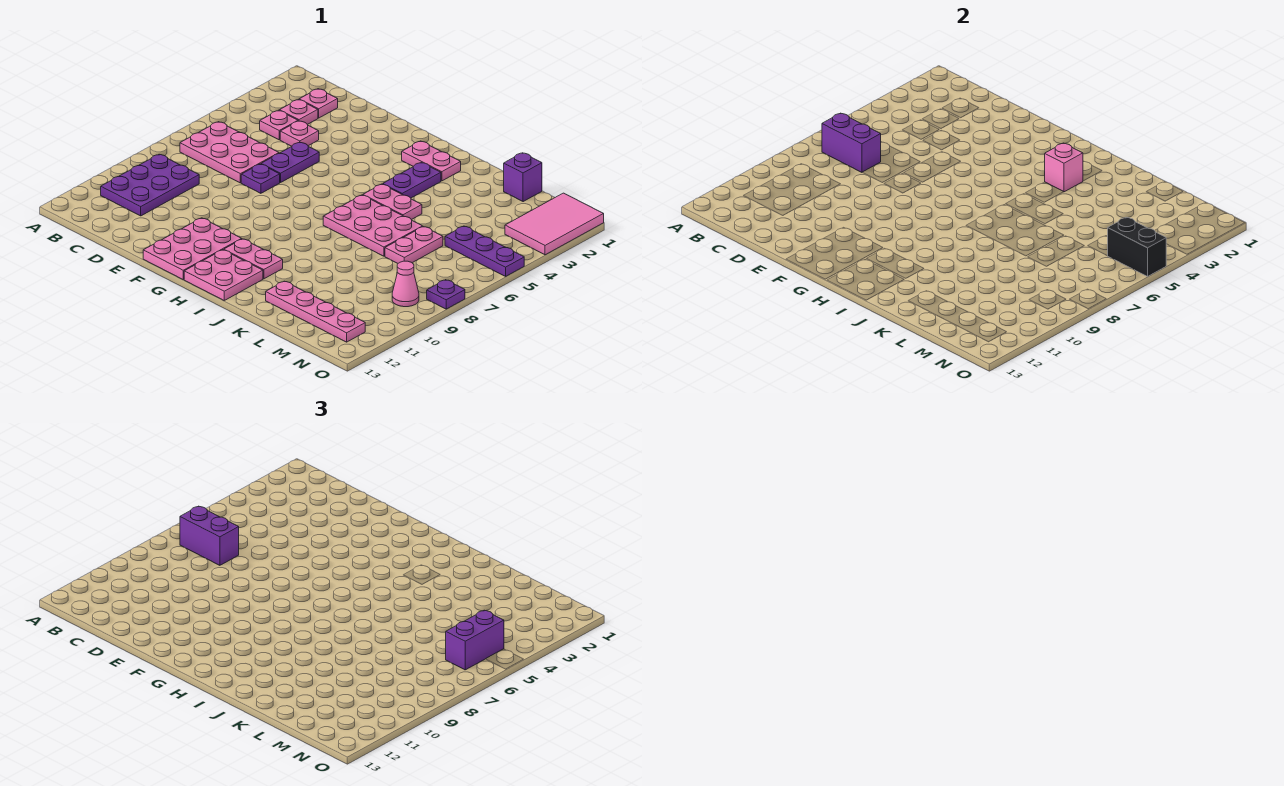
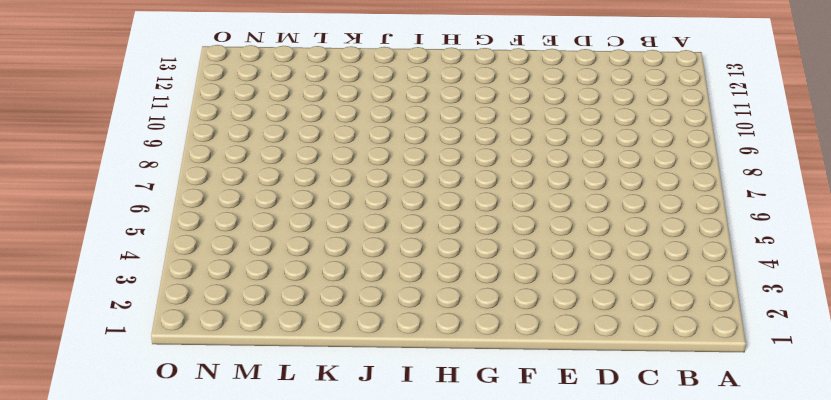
none -> pink plate B6:D7 level 1
none -> purple plate B9:C11 level 1
none -> pink plate C2 level 1

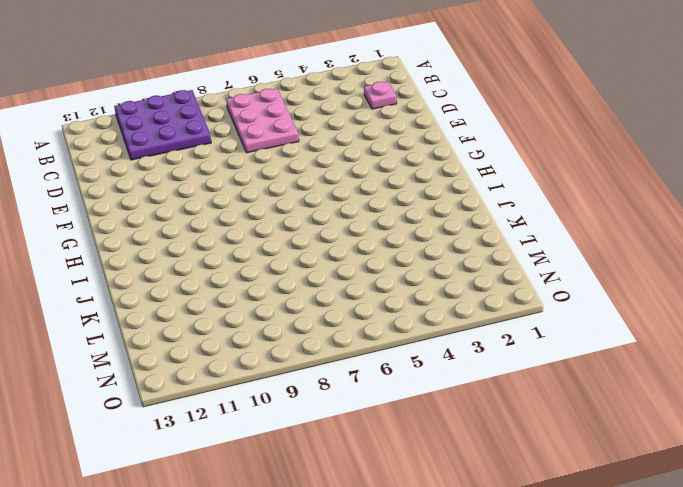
purple plate A9:C11 level 1 -> purple plate B9:C11 level 1
none -> pink plate C3 level 1
none -> pink plate C4 level 1
none -> pink plate D4 level 1

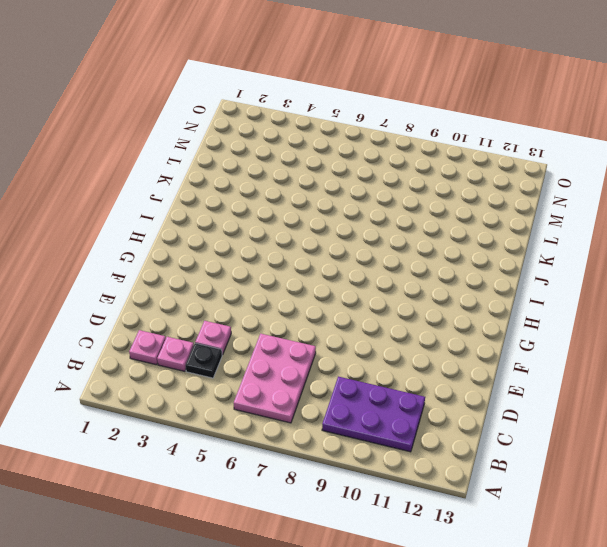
black plate C4 level 1 -> pink plate C4 level 1
none -> purple plate E5:E6 level 1
none -> purple plate E7 level 1
none -> pink plate F11:G13 level 1

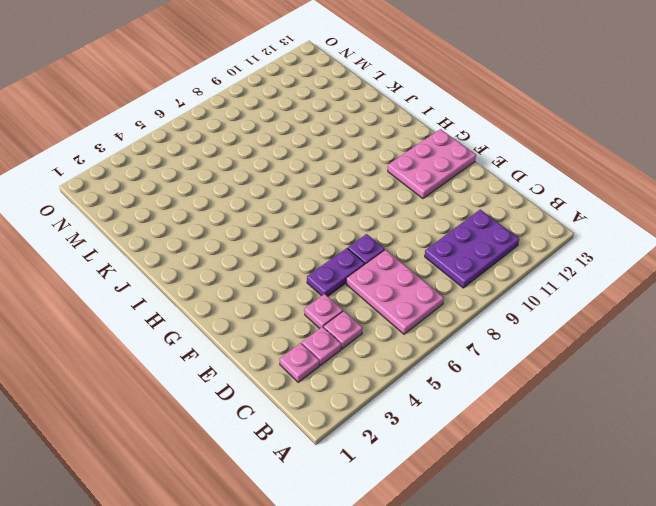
none -> pink plate H2:I2 level 1
none -> pink plate H11:I11 level 1
none -> pink plate H12:I13 level 1

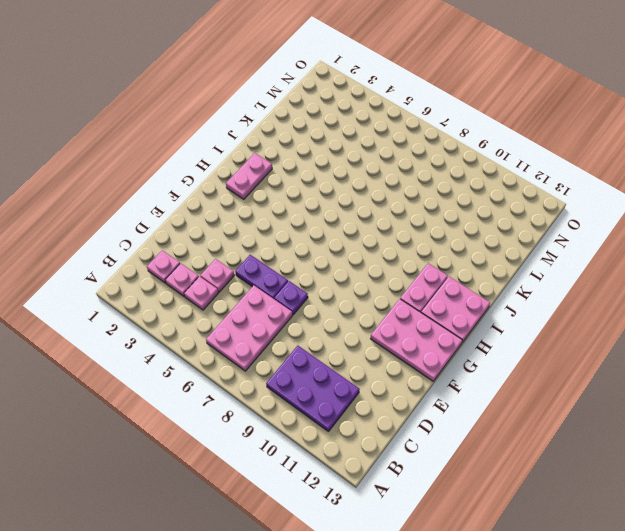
none -> purple plate I3:I4 level 1
none -> pink plate I5:J5 level 1
none -> pink plate I6:K7 level 1

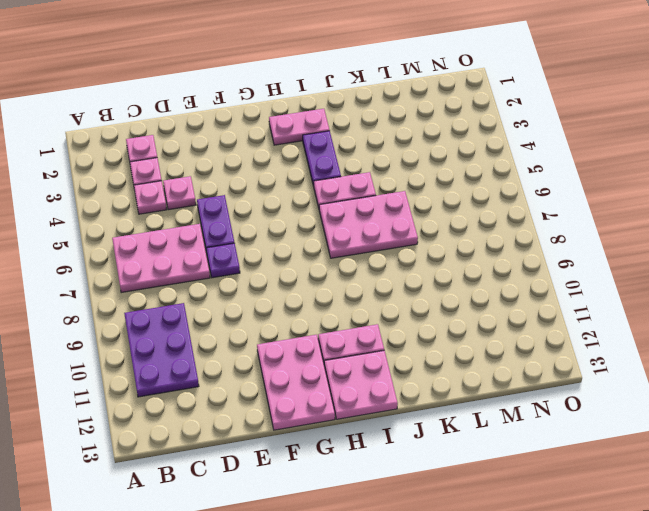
none -> pink plate K12:N12 level 1
none -> purple brick L1 level 1
none -> pink plate L6:L7 level 1

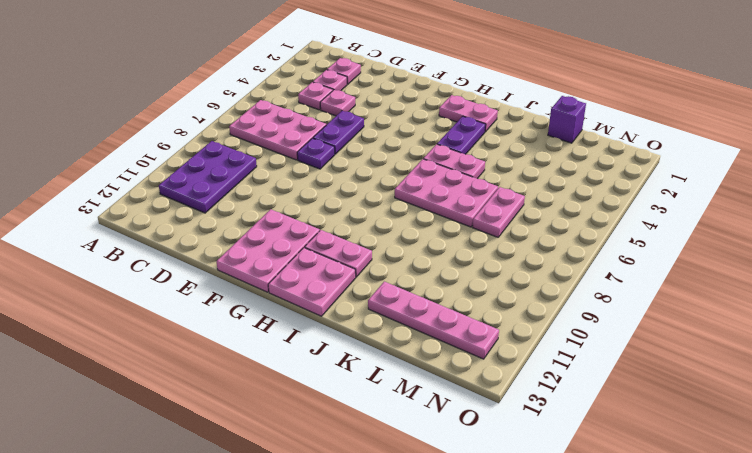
none -> purple plate M5:O5 level 1
none -> pink tile N1:O3 level 1
none -> pink cone N9 level 1

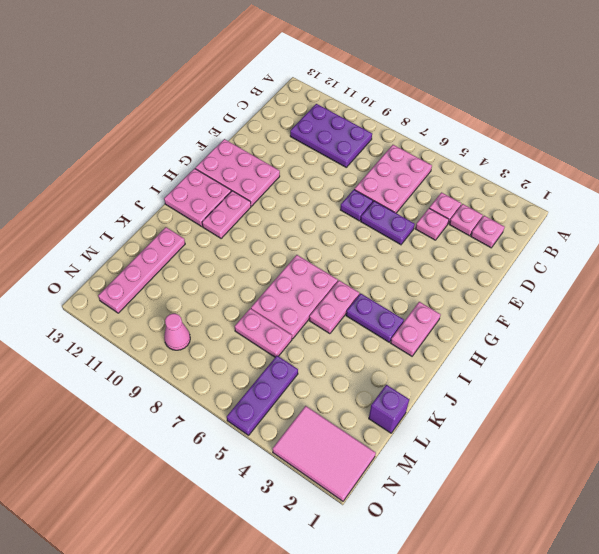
none -> purple plate O8 level 1
none -> purple brick B7:C7 level 2
none -> pink brick I3 level 2

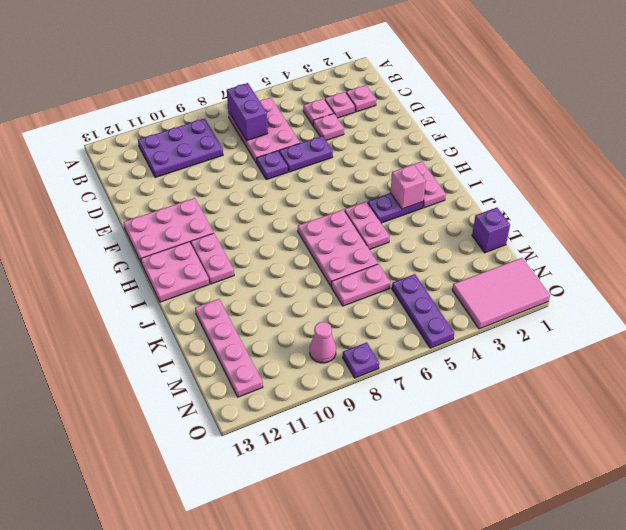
none -> black brick N5:O5 level 2
none -> purple brick B7:C7 level 3
none -> purple brick N5:N6 level 3

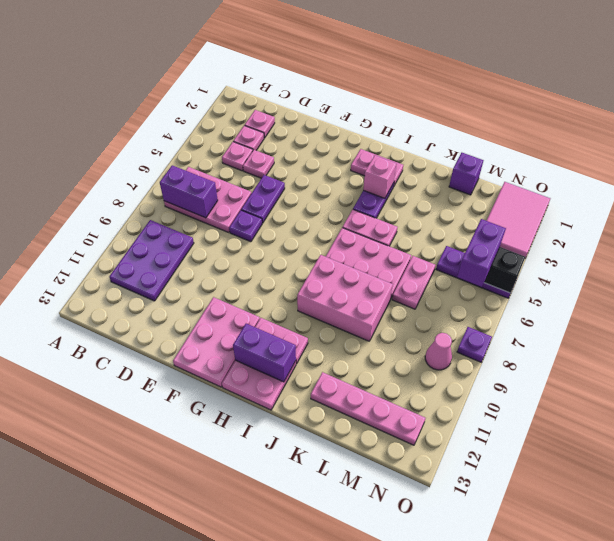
purple brick H12:I12 level 2 -> purple brick B7:C7 level 3
pink brick I8:K9 level 1 -> none

